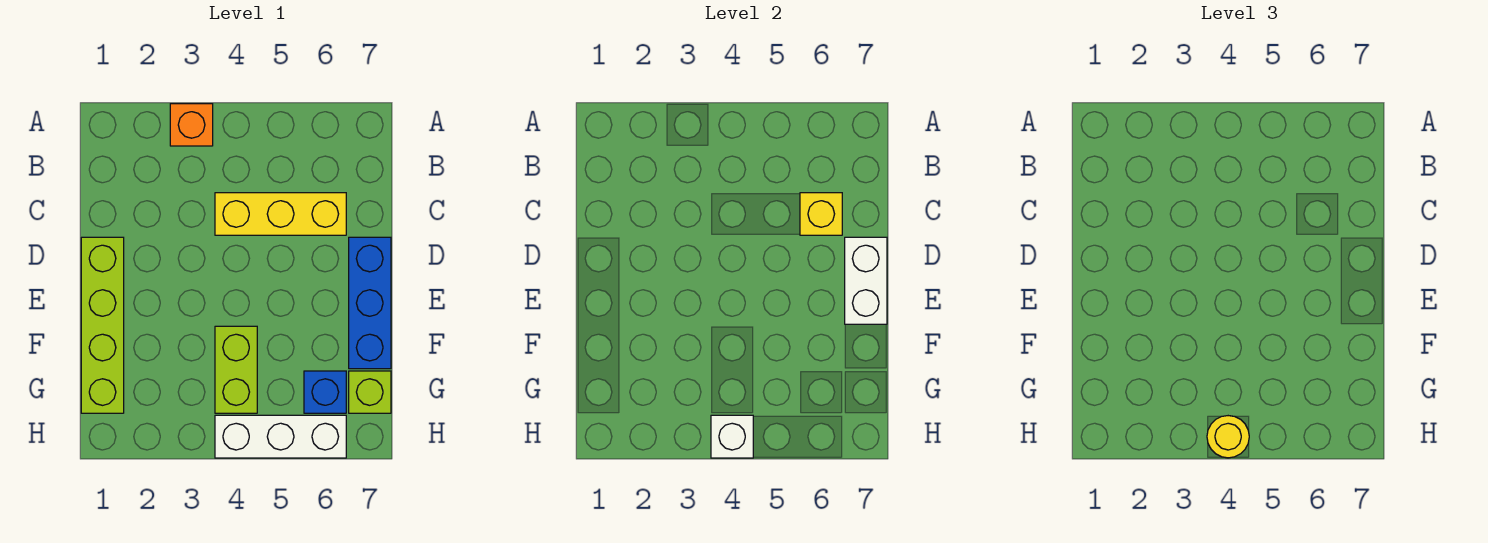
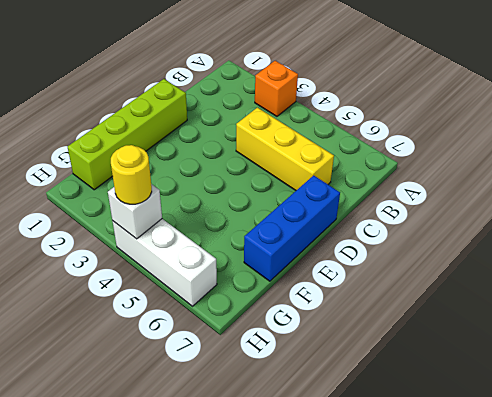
none -> lime brick F4:G4 level 1
none -> blue brick G6 level 1
none -> lime brick G7 level 1

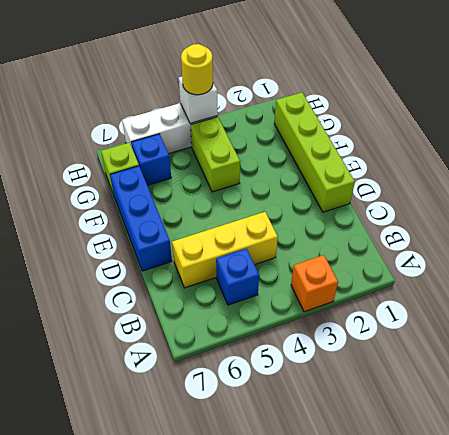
blue brick B5 level 1 -> none
none -> yellow brick C6 level 2
none -> white brick D7:E7 level 2

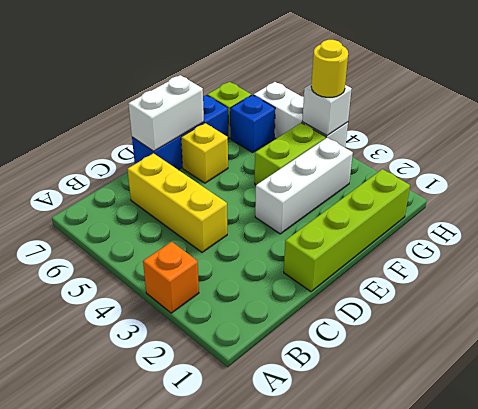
white brick E3:G3 level 1 -> none
yellow brick E6 level 1 -> yellow brick C6 level 2

